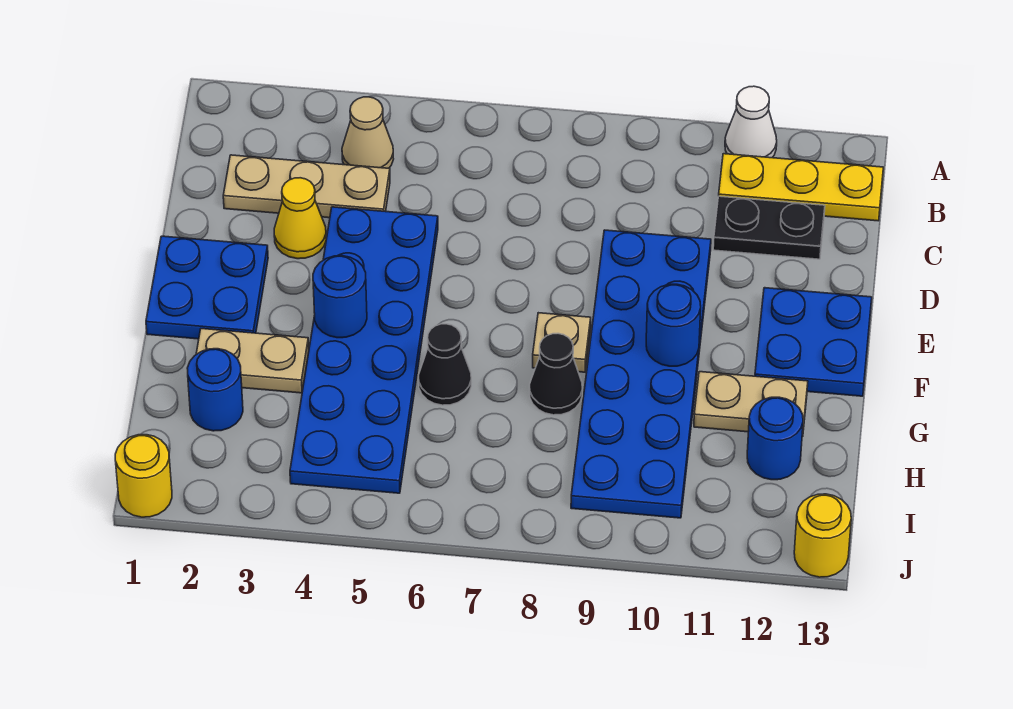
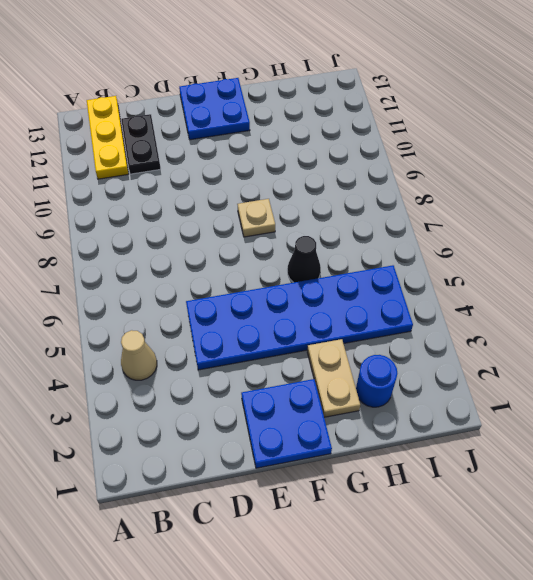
none -> white cone A11 level 1
none -> tan plate C2:C4 level 1
none -> yellow cone D3 level 1

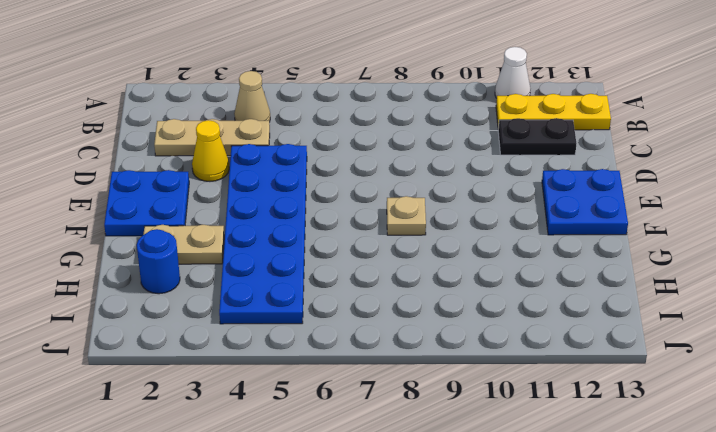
none -> blue plate D9:I10 level 1
none -> black cone G6 level 1
none -> black cone G8 level 1

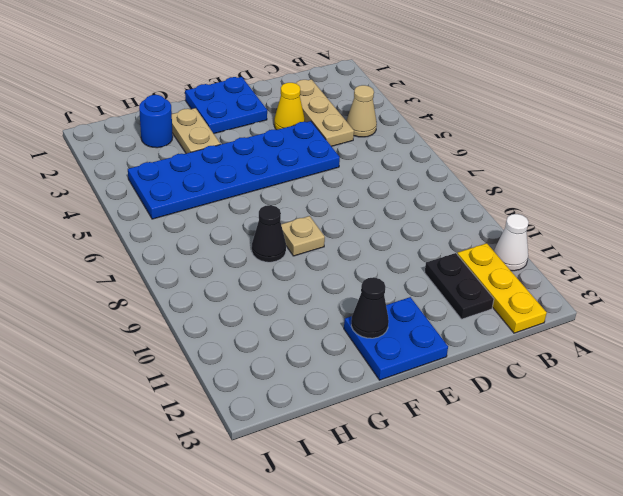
black cone F12 level 2 -> black cone G6 level 1
none -> blue plate D9:I10 level 1
none -> tan plate G11:G12 level 1
none -> blue round brick H12 level 1

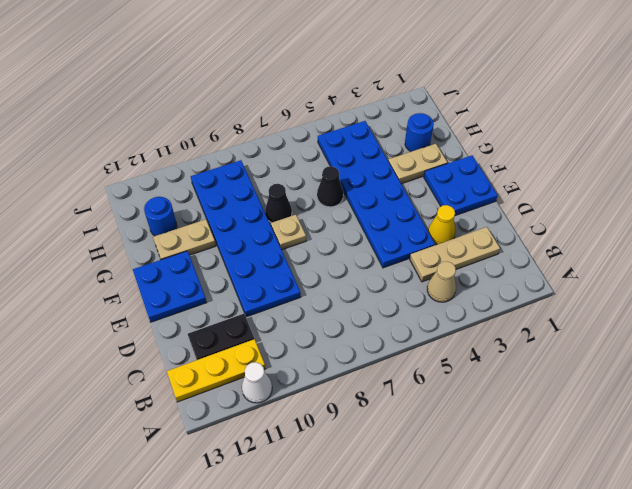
none -> yellow round brick J1 level 1
none -> yellow round brick J13 level 1
none -> blue round brick F4 level 2

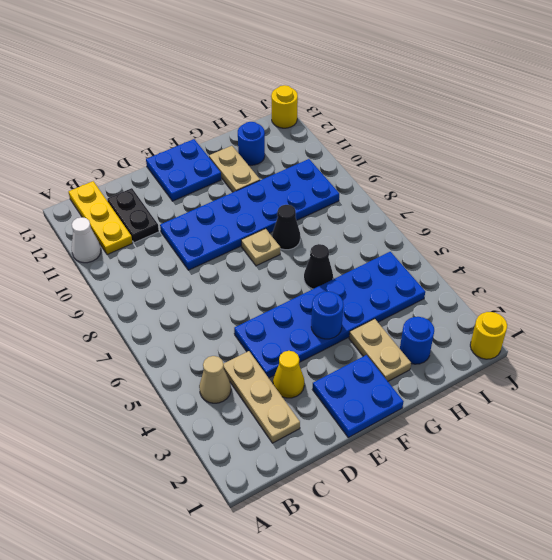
none -> blue round brick F10 level 2

